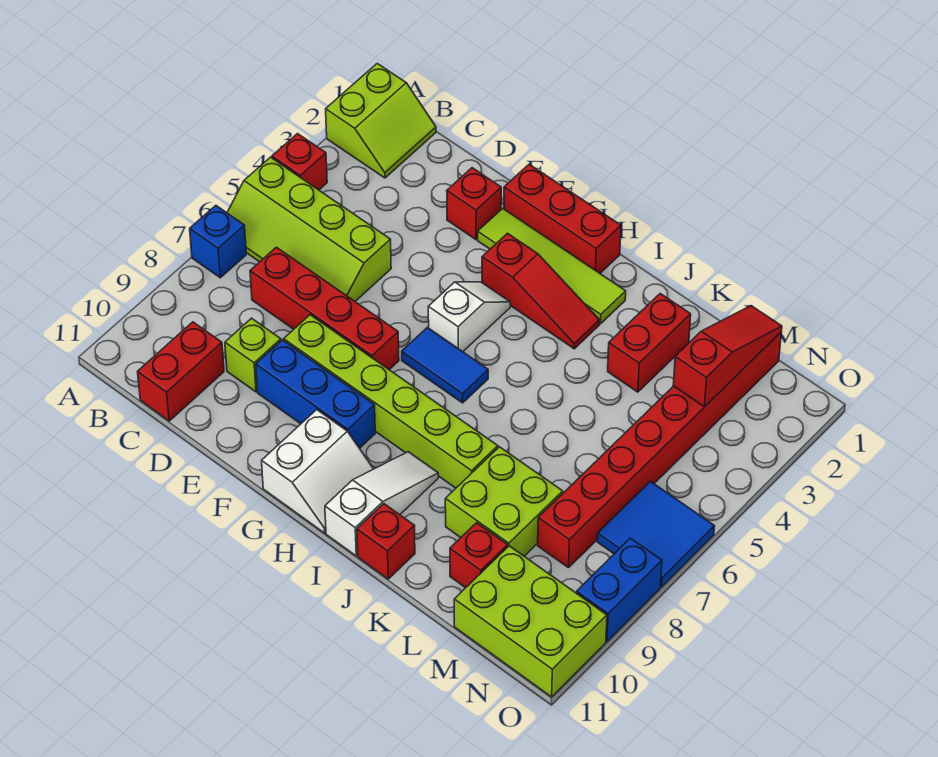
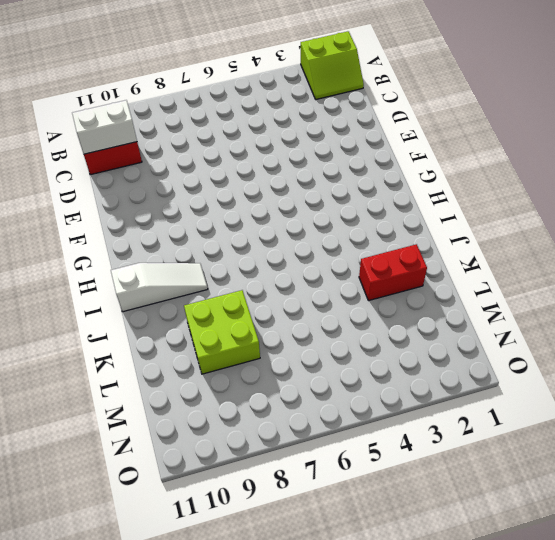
white brick C10:C11 level 2 -> none
none -> red brick A4 level 1
none -> lime slope A5:D6 level 1 top 5
none -> blue brick A7 level 1

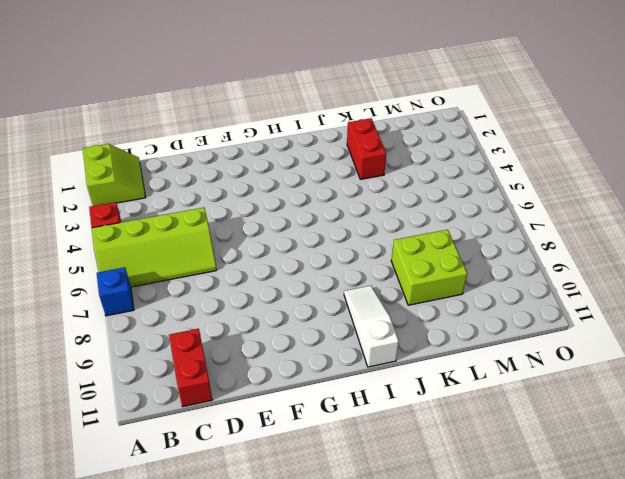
none -> red brick C7:F7 level 1
none -> lime brick D9 level 1
none -> red brick E2 level 1

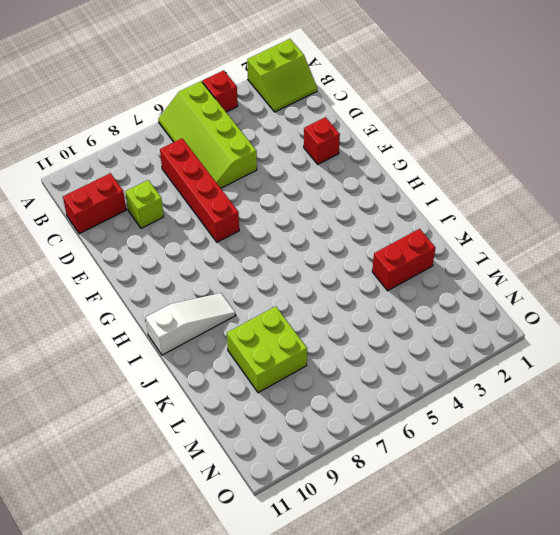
none -> blue brick A7 level 1
none -> lime brick E8:J8 level 1
none -> blue brick E9:G9 level 1

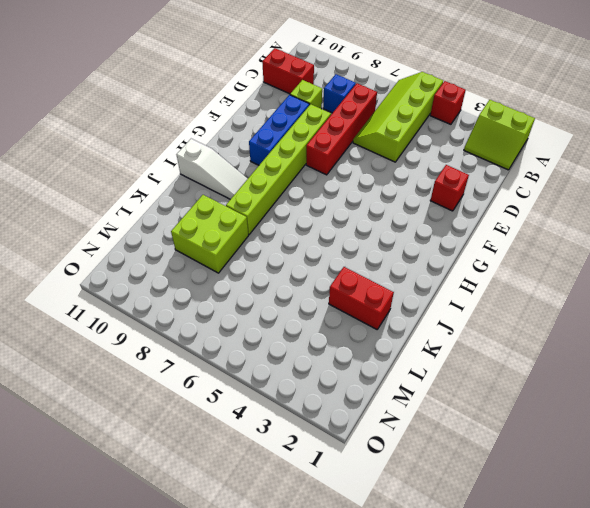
blue brick C8 level 1 -> blue brick A7 level 1
none -> red brick F1:H1 level 1
none -> lime tile F2:I2 level 1
none -> red slope G3:I3 level 1 top G

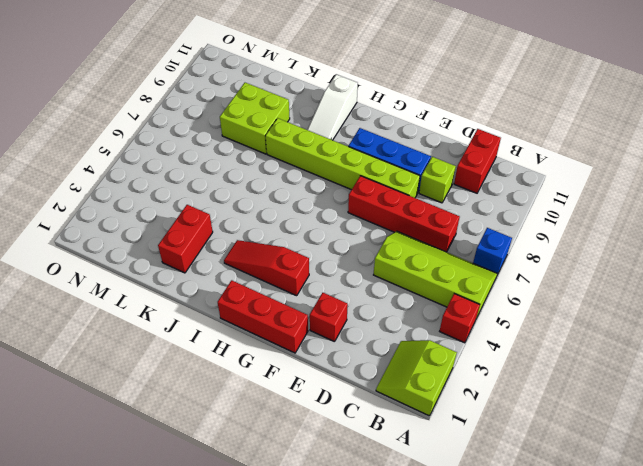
none -> lime tile F2:I2 level 1
none -> white slope G4:G5 level 1 top 5
none -> blue tile G6:H6 level 1

